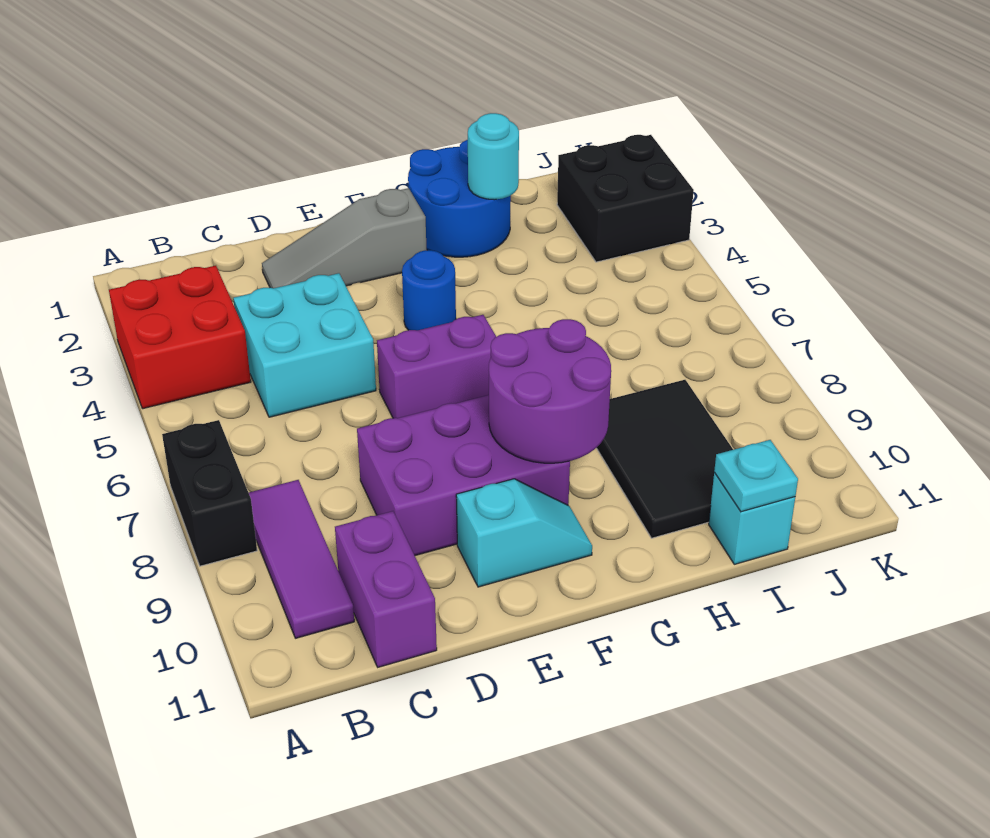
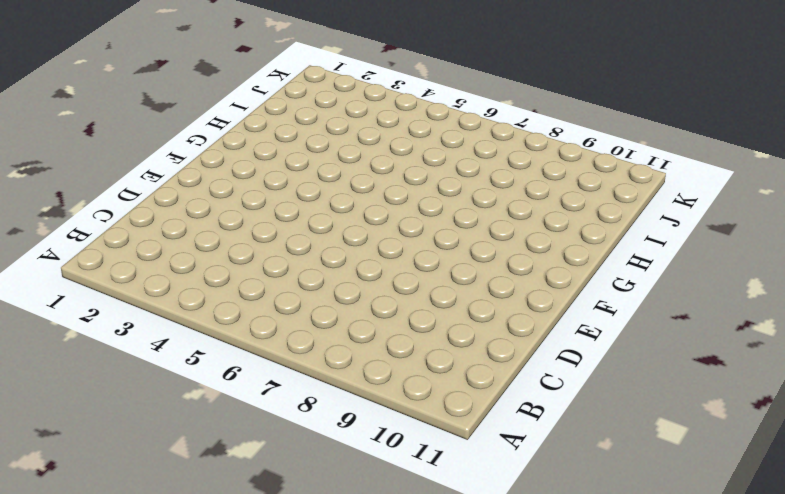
none -> red brick A3:B4 level 1
none -> black brick A7:A8 level 1
none -> purple tile B8:B10 level 1

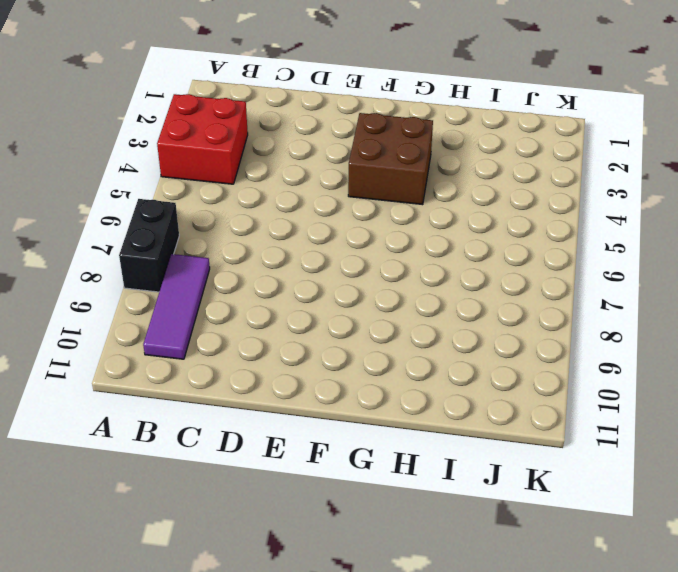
brown brick F3:G4 level 1 -> blue round brick F4 level 1
none -> cyan brick C4:D5 level 1
none -> purple brick C10:C11 level 1
none -> grey slope D2:F2 level 1 top F

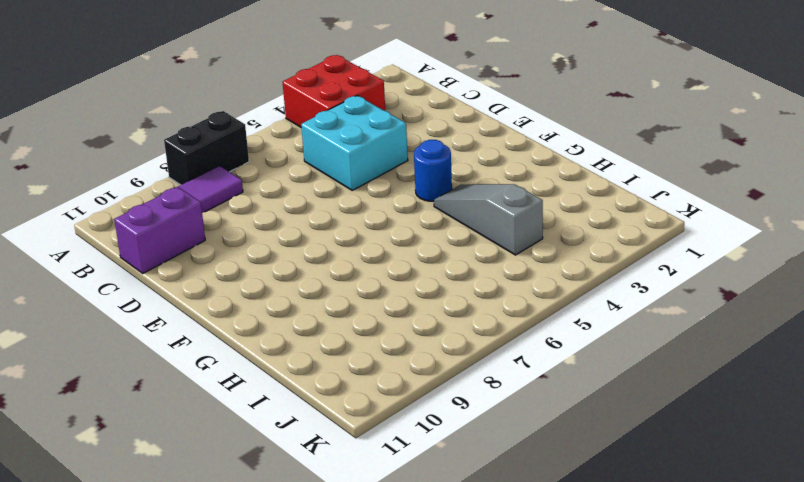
grey slope G4:I4 level 1 top I -> grey slope D2:F2 level 1 top F
none -> purple brick D8:F9 level 1
none -> purple brick E6:F6 level 1
none -> cyan slope E10:F10 level 1 top E

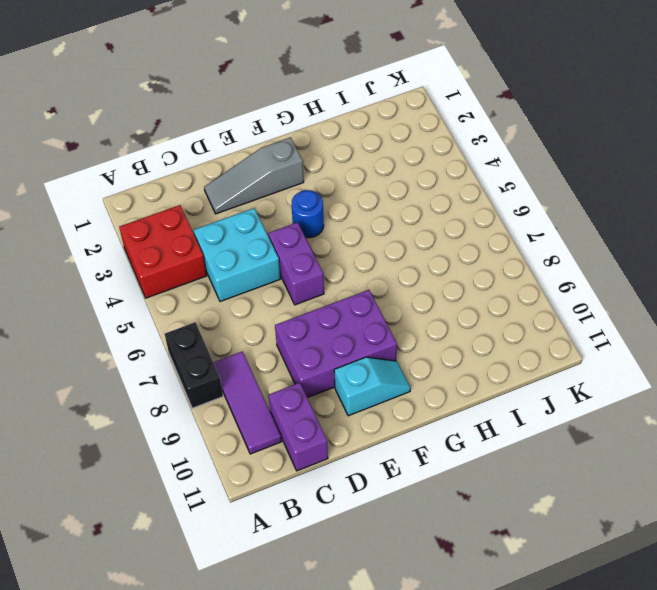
purple brick E5:E6 level 1 -> purple brick E6:F6 level 1
none -> blue round brick G1:H2 level 1
none -> black tile H8:I10 level 1
none -> cyan brick I11 level 1

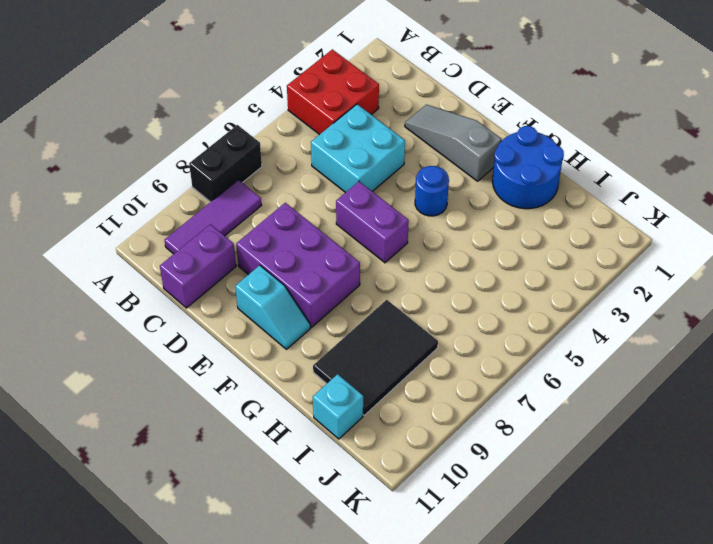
none -> black brick J2:K3 level 1
none -> purple round brick F8:G9 level 2
none -> cyan round brick H2 level 2

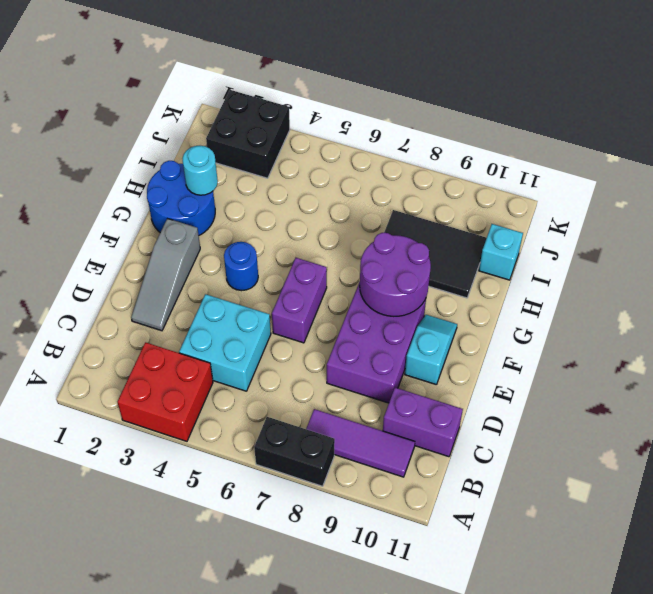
none -> cyan plate I11 level 2

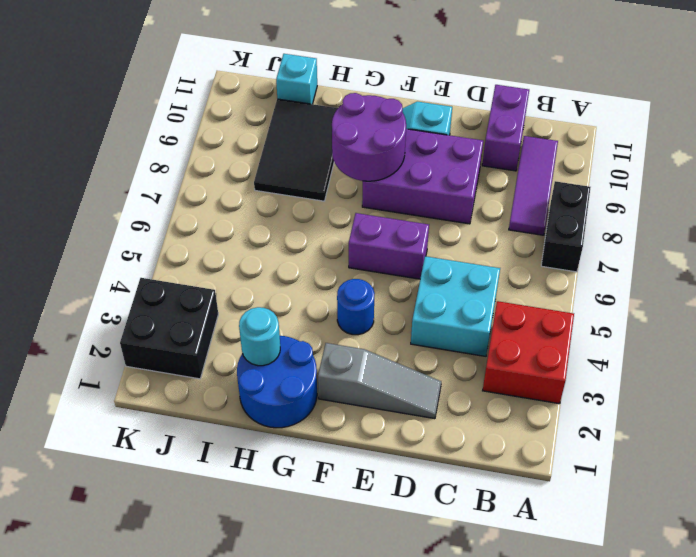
none -> cyan plate I11 level 2

